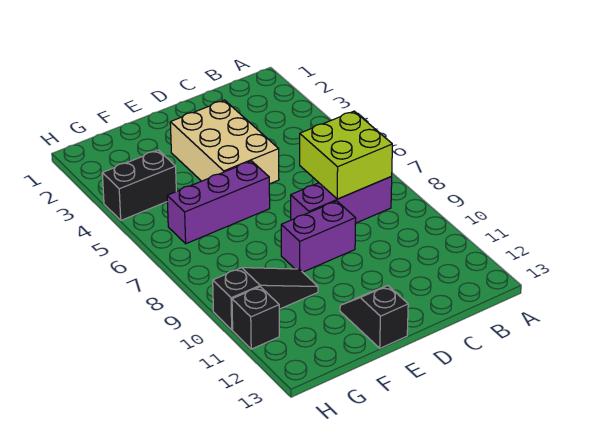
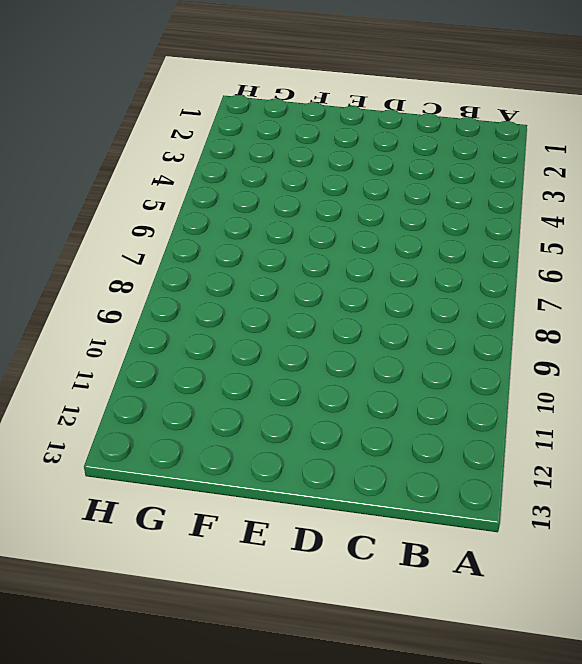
none -> purple brick B8:D8 level 1
none -> tan brick D3:E5 level 1

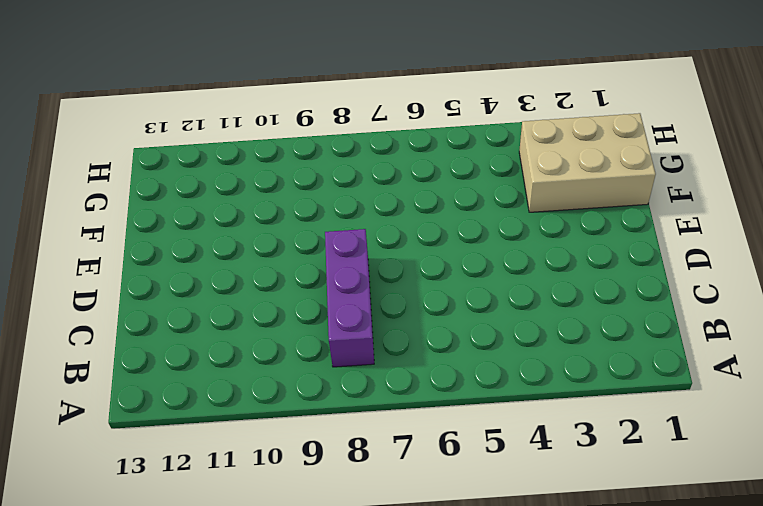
tan brick F1:G3 level 1 -> tan brick D3:E5 level 1
none -> purple brick D9:E9 level 1
none -> purple brick E6:G6 level 1

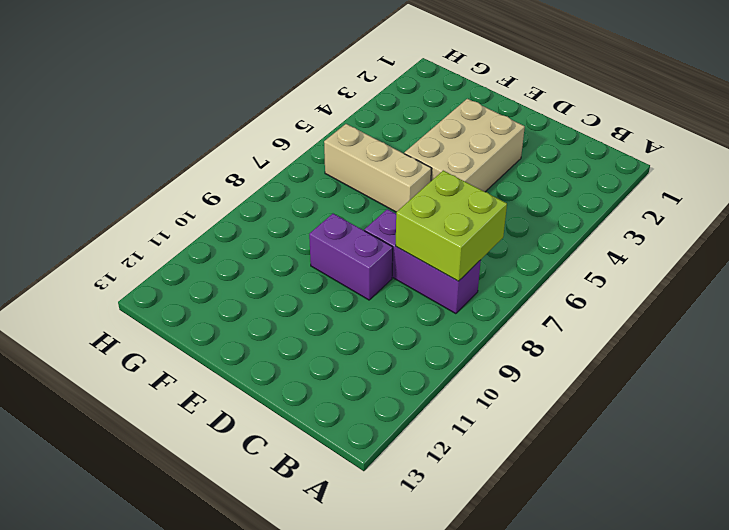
tan brick E6:G6 level 1 -> purple brick E6:G6 level 1
none -> black slope E12:E13 level 1 top 13
none -> black slope F10:H10 level 1 top H

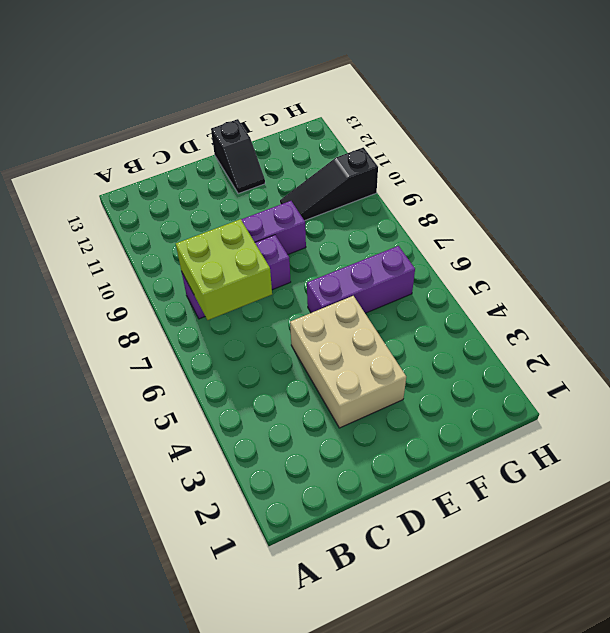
none -> black brick G4:H4 level 1
none -> black brick H11 level 1

